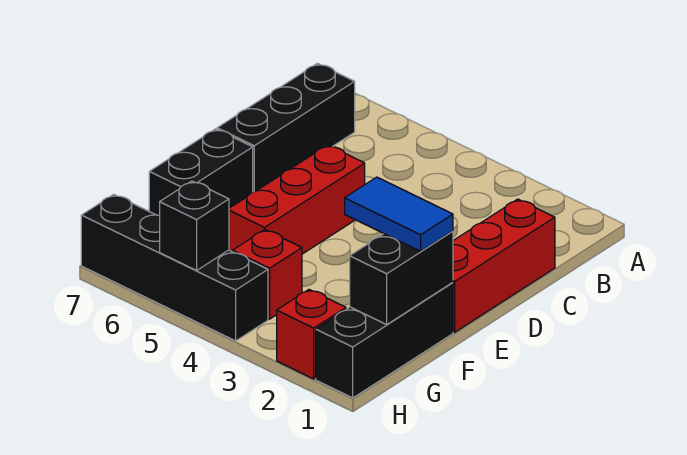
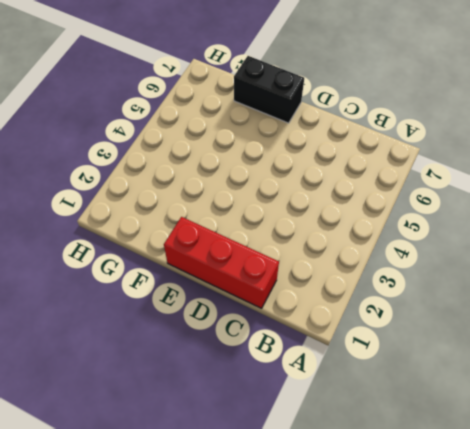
none -> black brick B7:D7 level 1
none -> red brick D5:F5 level 1

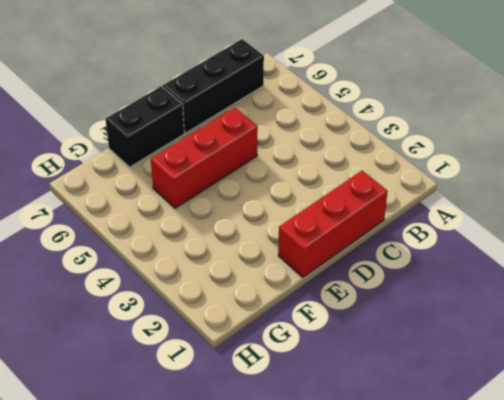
none -> black brick F1:H1 level 1
none -> red brick G4 level 1

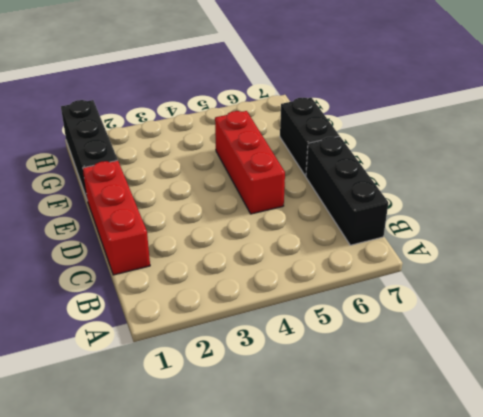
none -> red brick G4 level 1
none -> red brick H2 level 1

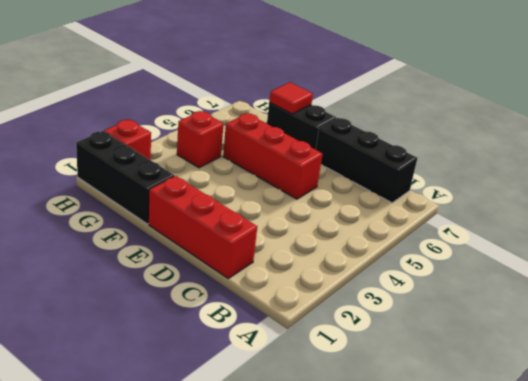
red tile F7 level 2 -> none
none -> black brick H4:H7 level 1
none -> black brick F1:G1 level 2

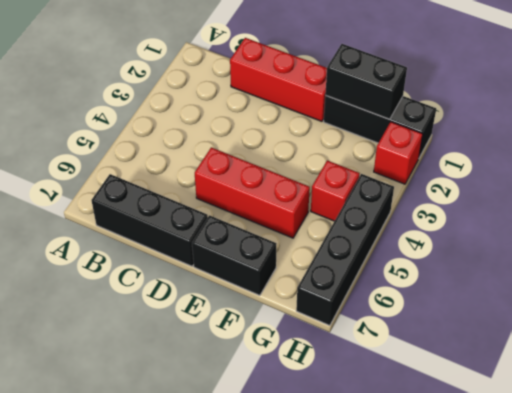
none -> black brick H5 level 2
none -> blue tile F1:F2 level 3

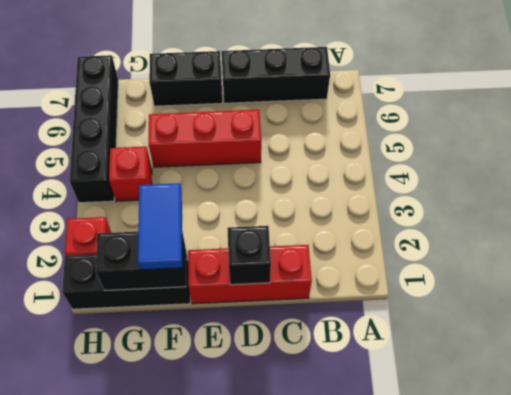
black brick D1 level 2 -> black brick H5 level 2

